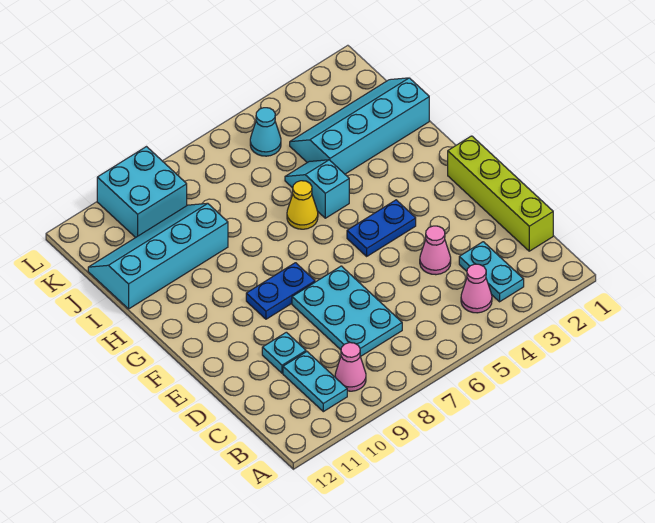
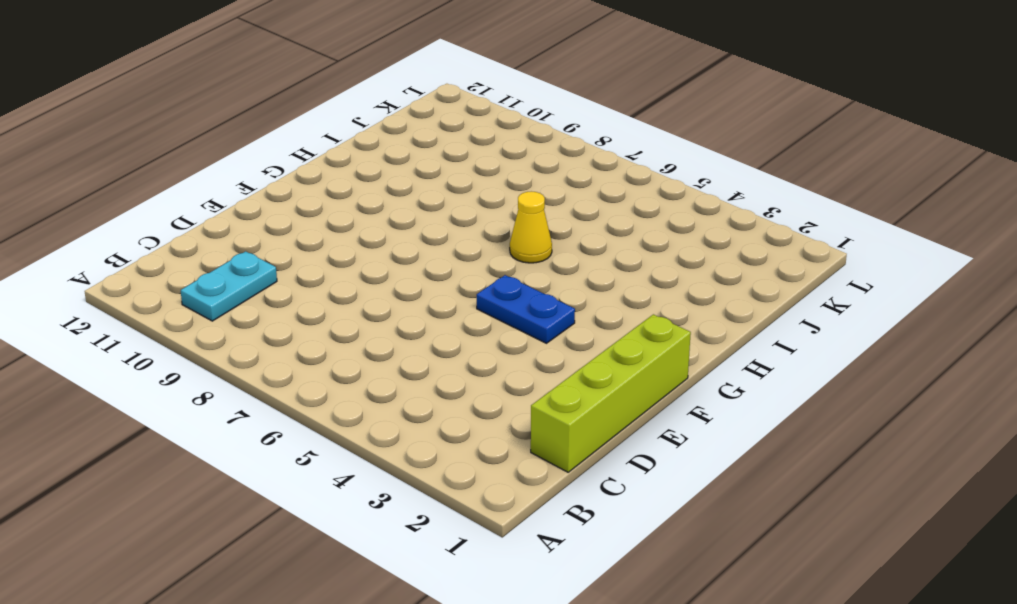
none -> cyan plate B3:C3 level 1
none -> pink cone B4 level 1
none -> pink cone B9 level 1

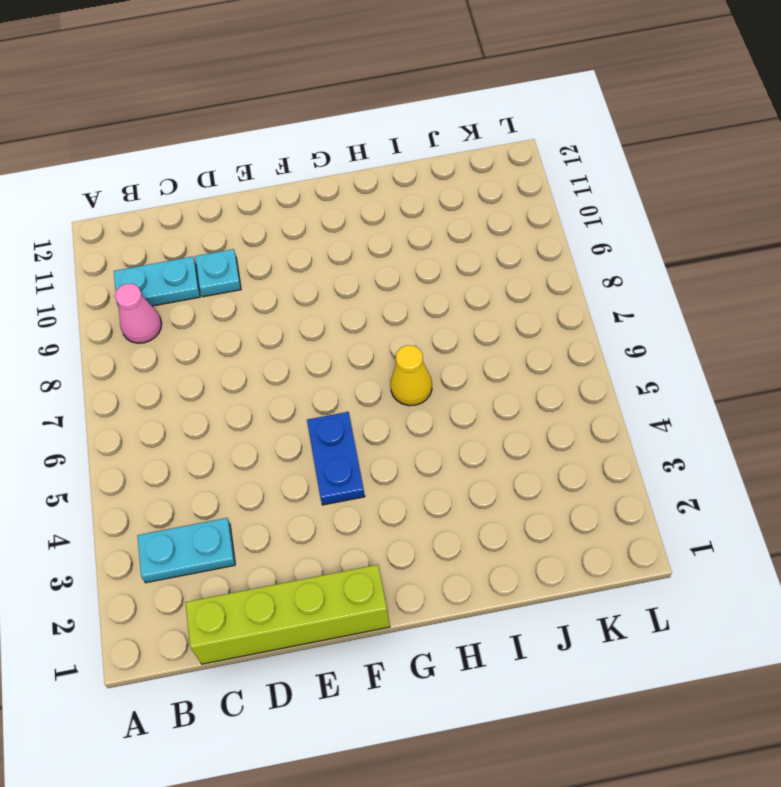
none -> pink cone B4 level 1
none -> cyan plate C7:E8 level 1
none -> pink cone D4 level 1

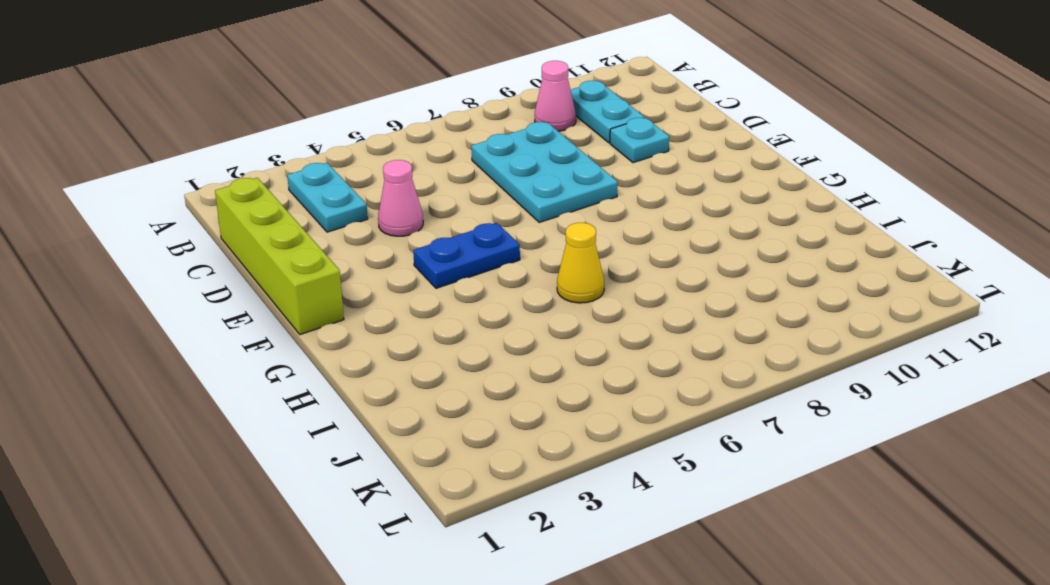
none -> pink cone B4 level 1
none -> blue plate F8:F9 level 1
none -> cyan slope H5:I5 level 1 top H

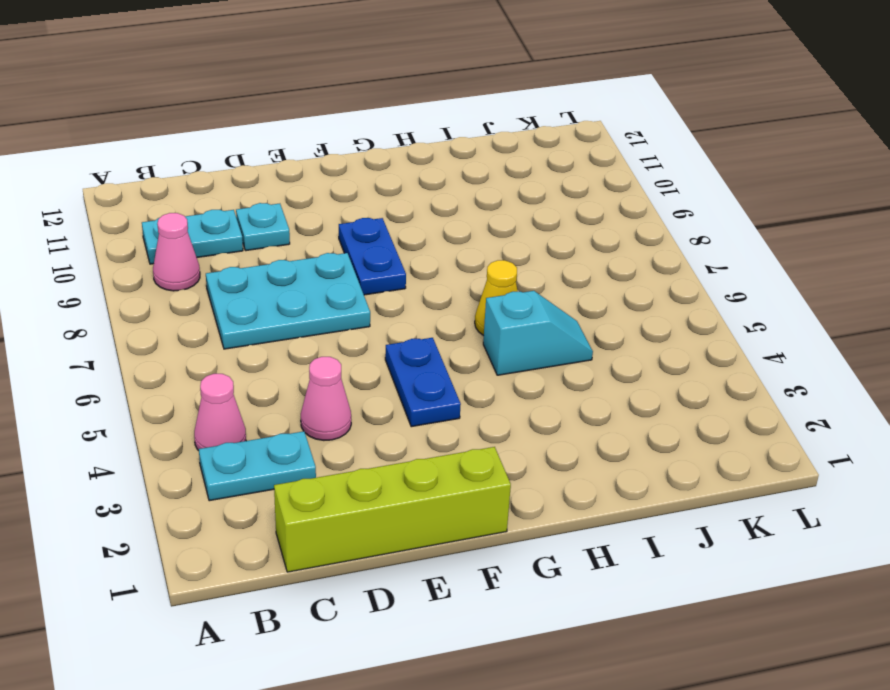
none -> cyan slope I1:J4 level 1 top I
none -> cyan slope I9:J12 level 1 top I
none -> cyan cone K5 level 1

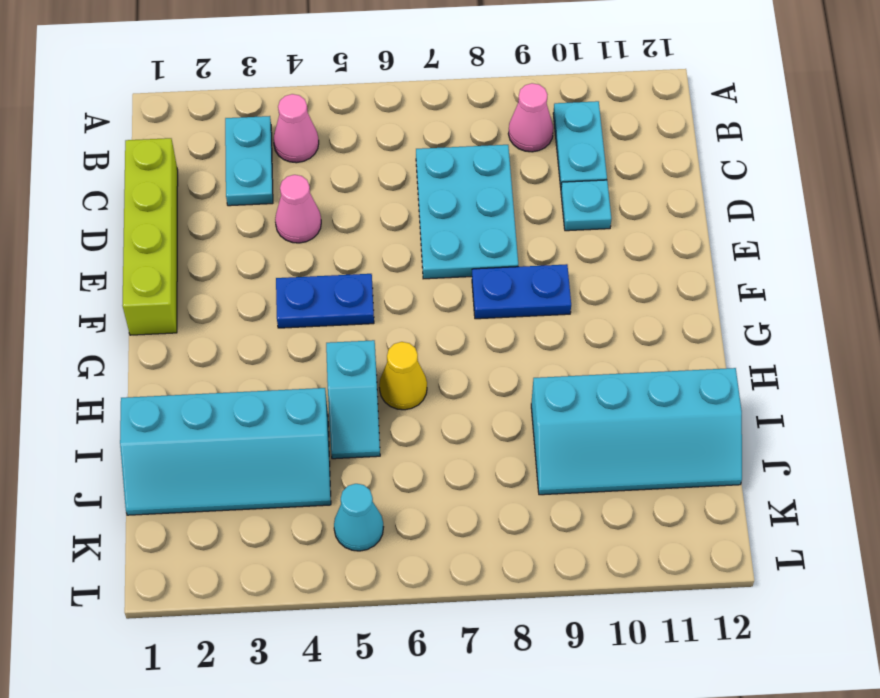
none -> cyan brick K9:L10 level 1

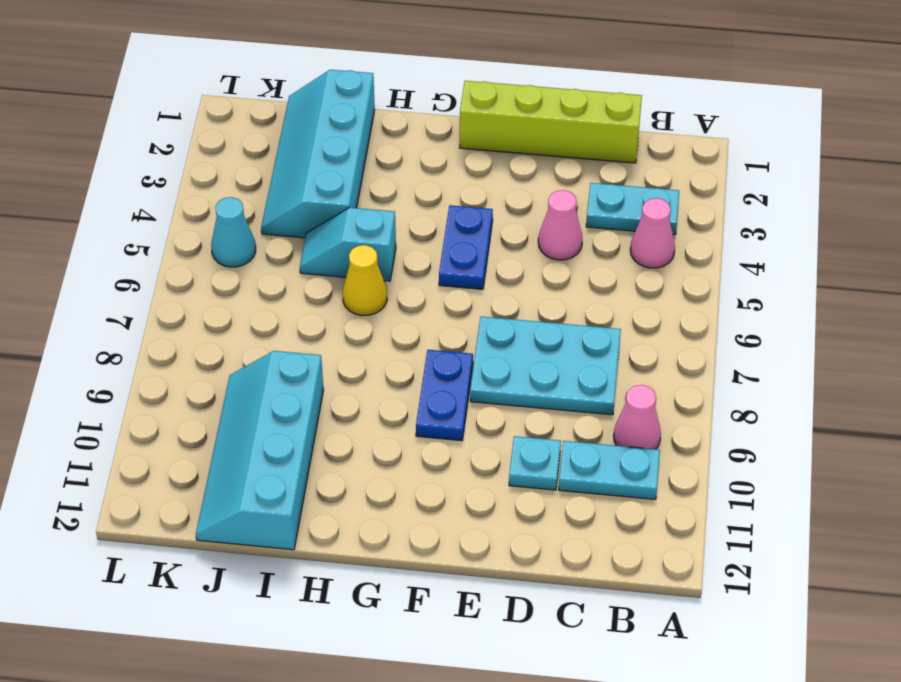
none -> cyan brick K9:L10 level 1

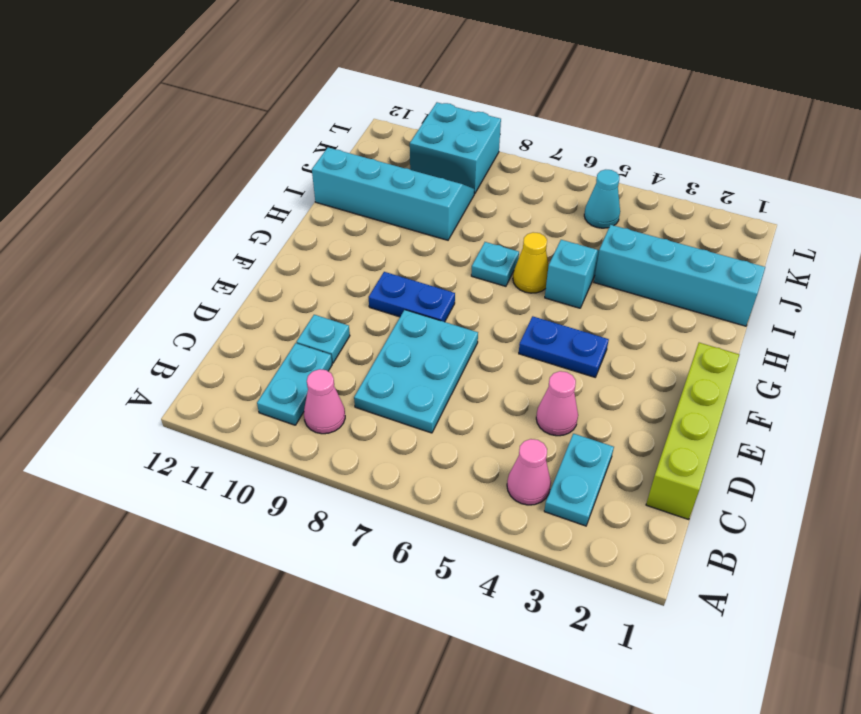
cyan plate H7 level 1 -> none

